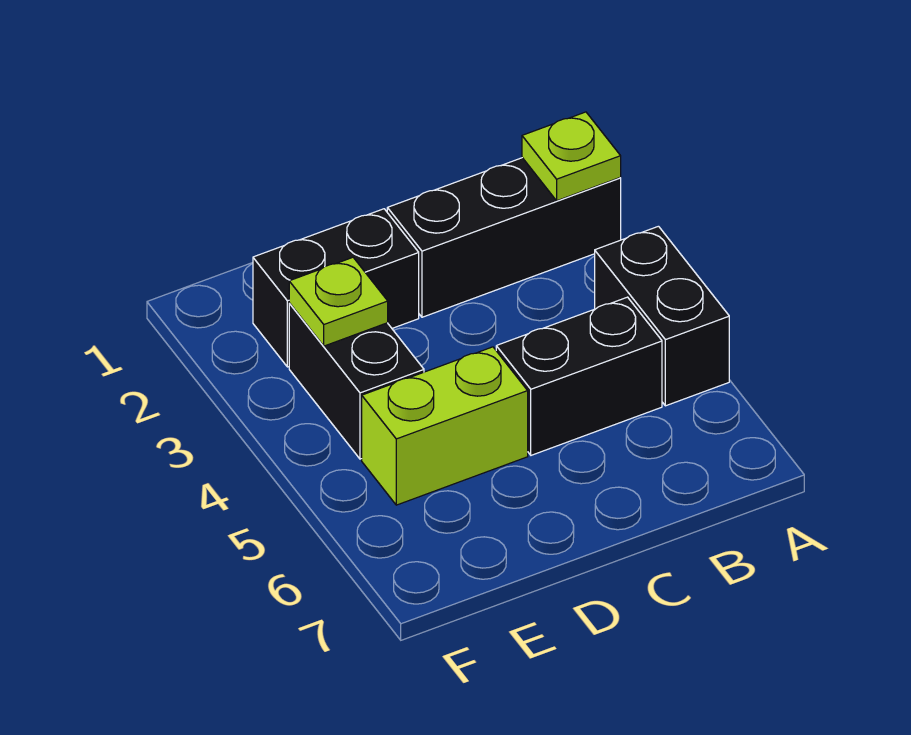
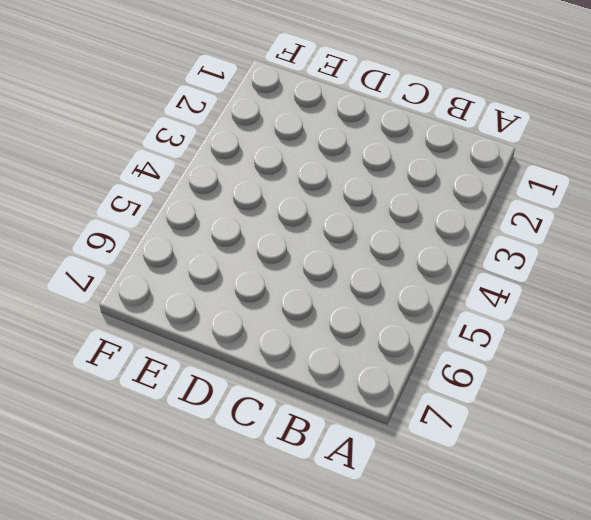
none -> black brick A2:C2 level 1
none -> black brick A4:A5 level 1

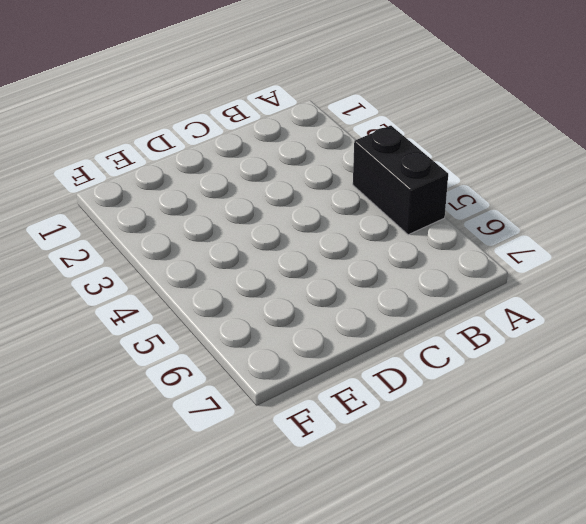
none -> black brick A2:C2 level 1
none -> black brick B5:C5 level 1

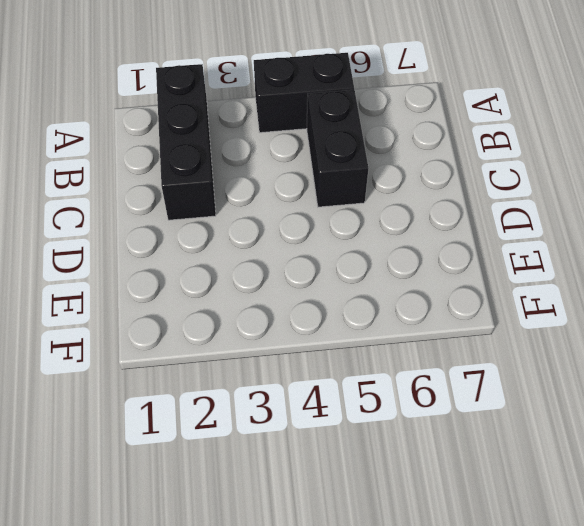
none -> black brick D2:E2 level 1
none -> lime brick D5:E5 level 1

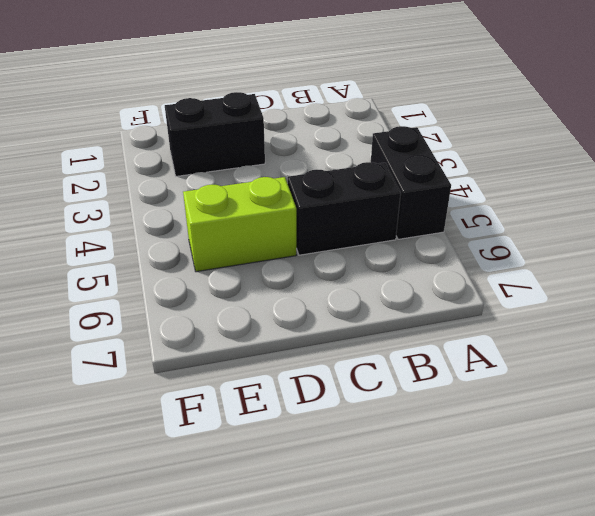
none -> black brick A2:C2 level 1
none -> black brick E3:E4 level 1

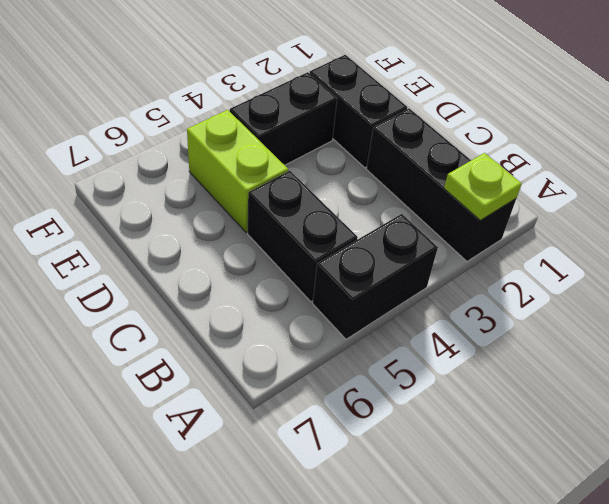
none -> lime plate E3 level 2

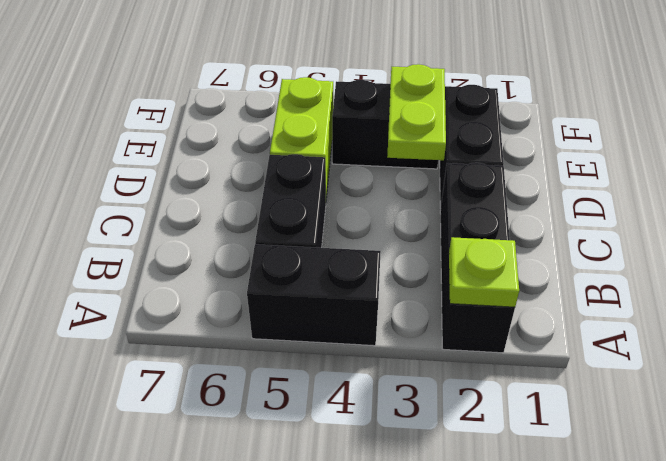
lime plate D3:E3 level 2 -> lime plate E3 level 2

